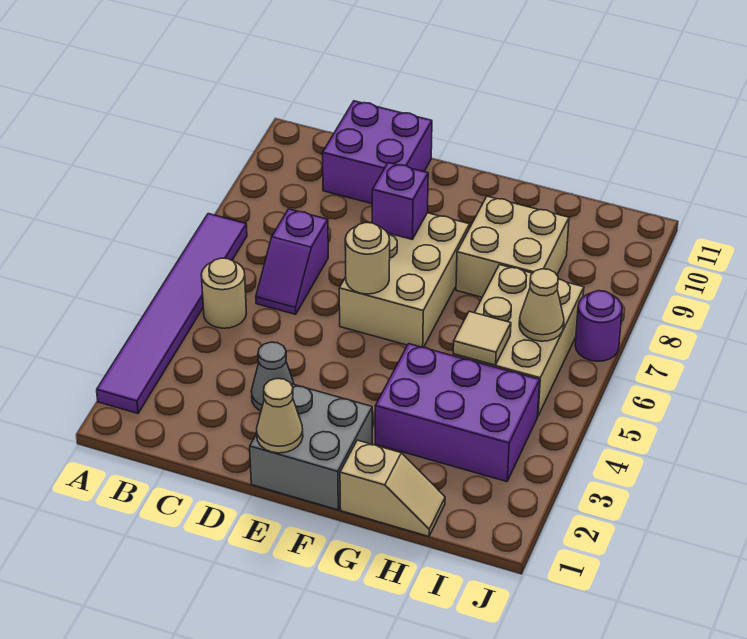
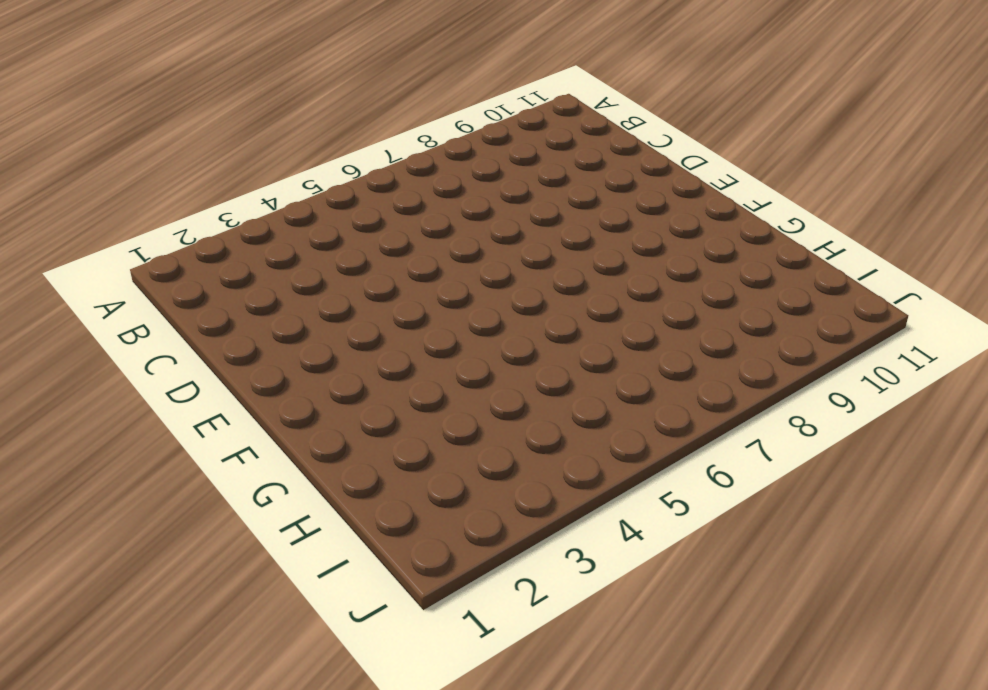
none -> purple tile A2:A7 level 1
none -> tan round brick B5 level 1
none -> purple slope C6:C7 level 1 top 7

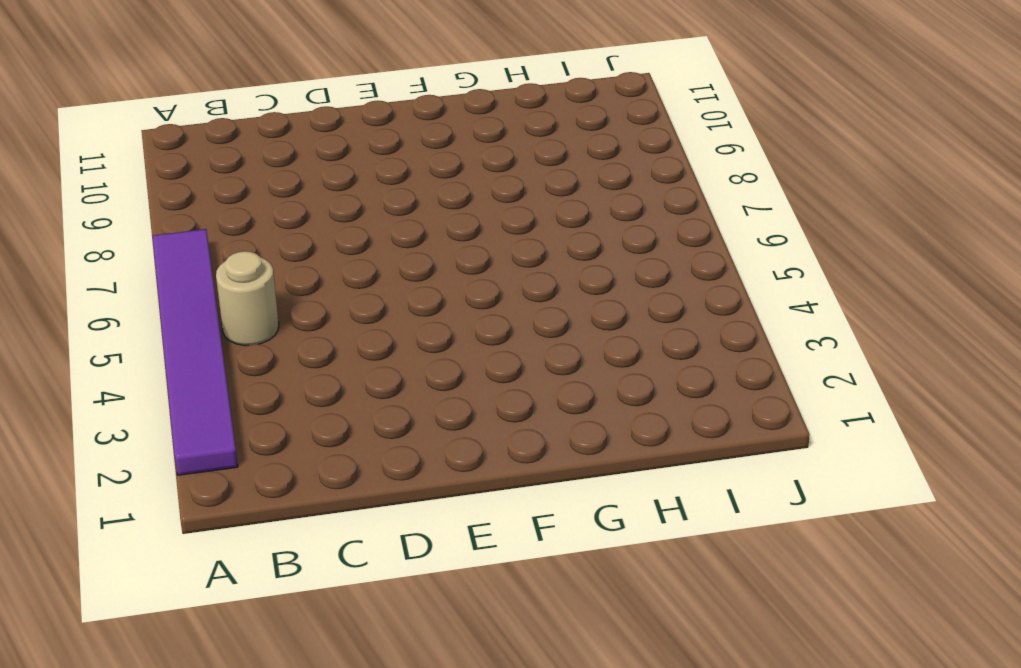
none -> purple slope C6:C7 level 1 top 7
none -> purple brick C10:D11 level 1
none -> grey cone D3 level 1

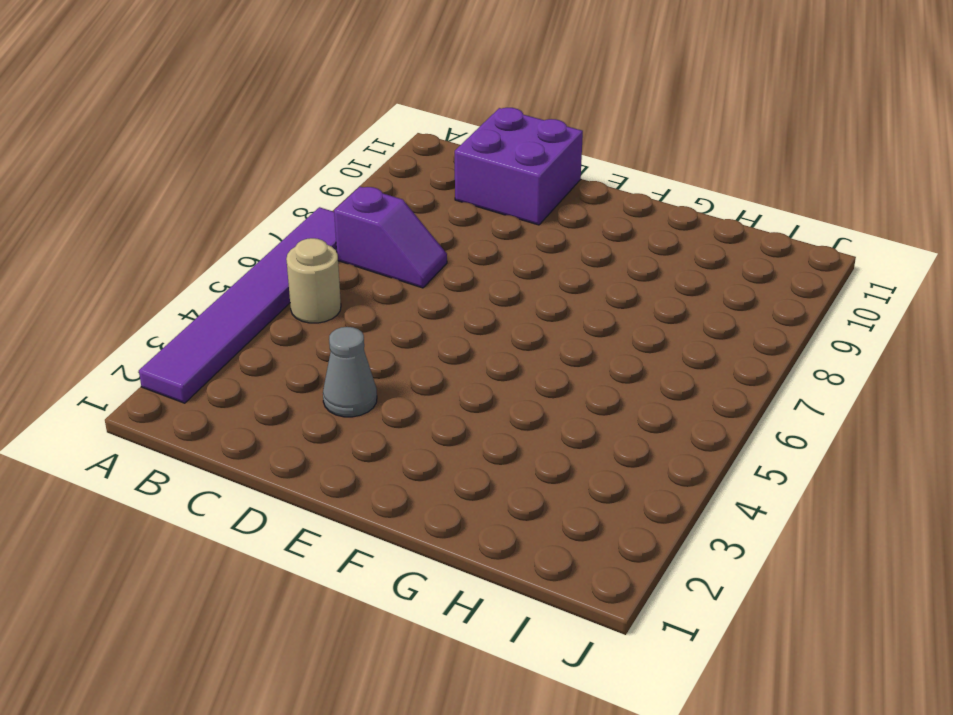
purple slope B7:C7 level 1 top B -> purple slope C6:C7 level 1 top 7
none -> grey brick E1:F2 level 1
none -> tan brick E6:F8 level 1
none -> tan slope G1:H1 level 1 top G

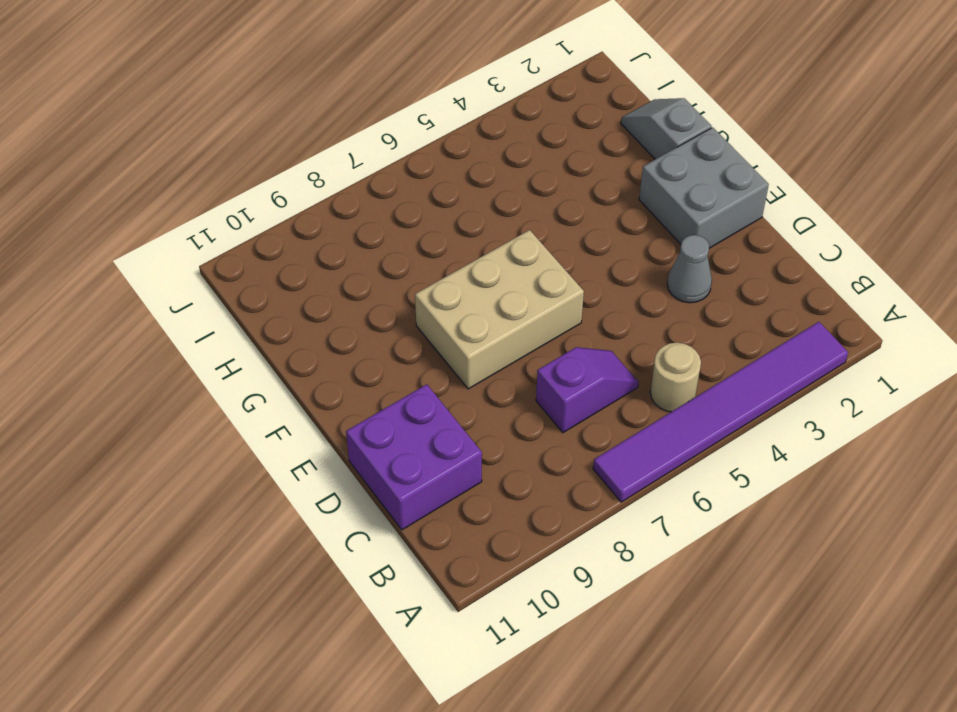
grey slope G1:H1 level 1 top G -> tan slope G1:H1 level 1 top G
none -> purple brick G3:I4 level 1
none -> tan brick G8:H9 level 1
none -> tan brick H5:I7 level 1

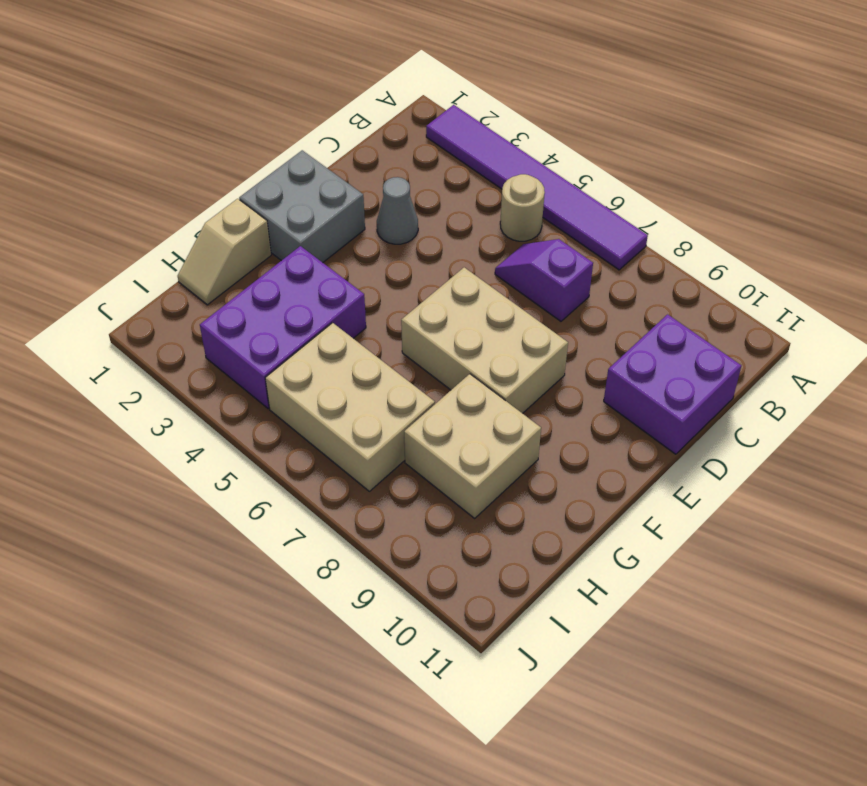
none -> purple round brick J7 level 1
none -> tan cone E1 level 2
none -> tan round brick E6 level 2

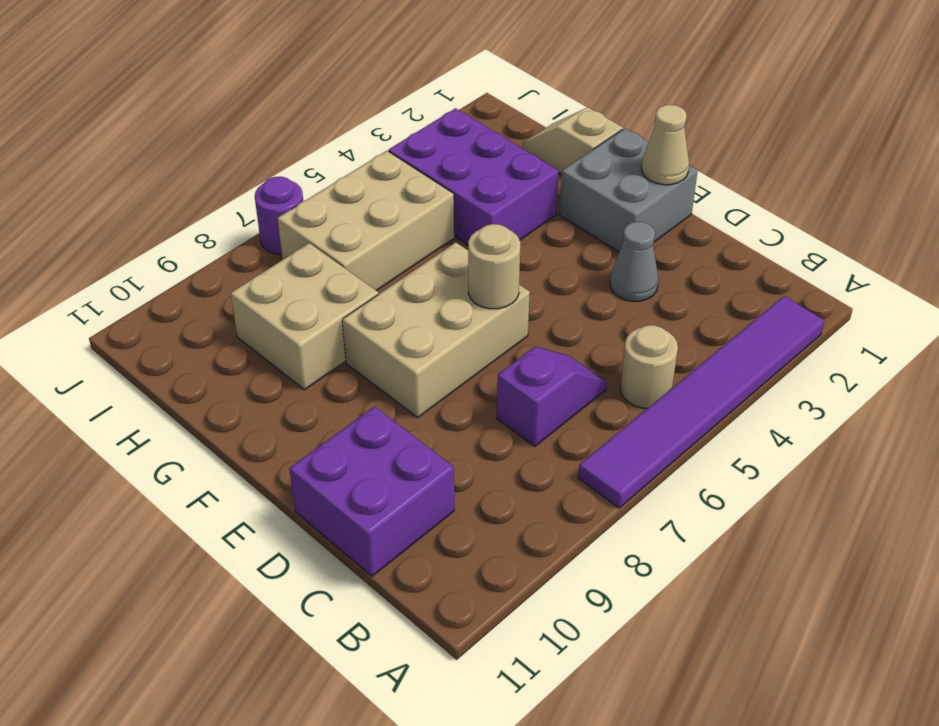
none -> purple brick E8 level 2
none -> tan tile H5 level 2
none -> tan cone I6 level 2

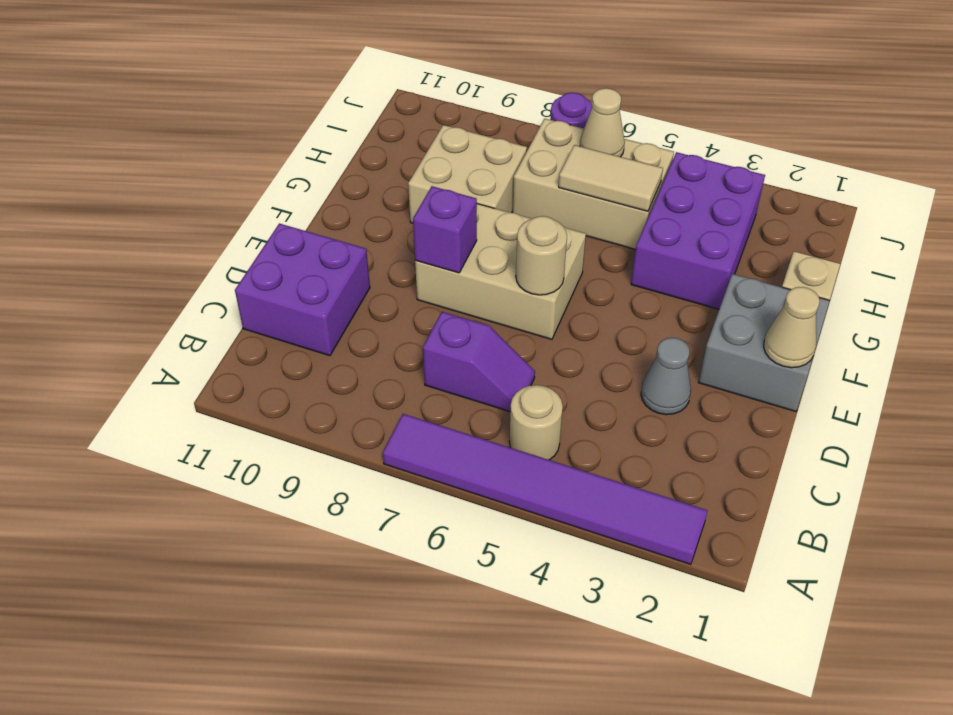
tan tile H5:H6 level 2 -> tan tile H5 level 2

